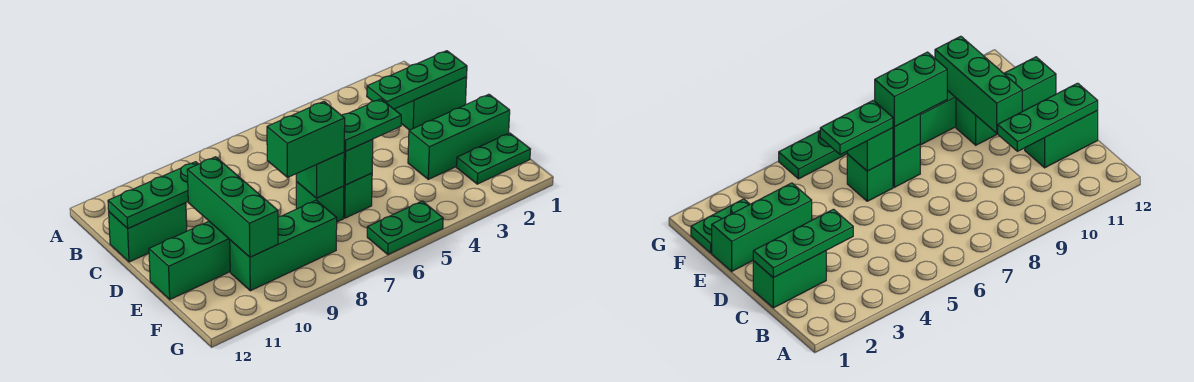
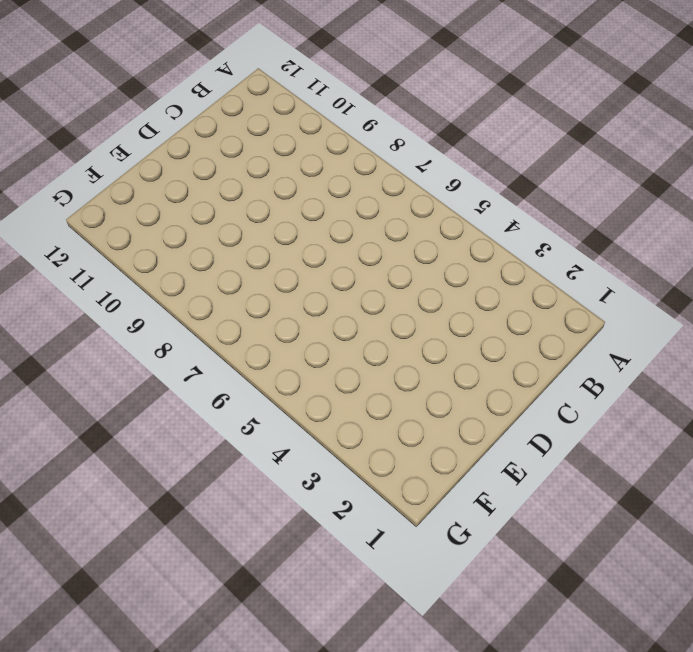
none -> green brick C1:C2 level 1
none -> green brick C11:C12 level 1
none -> green brick E1:E3 level 1

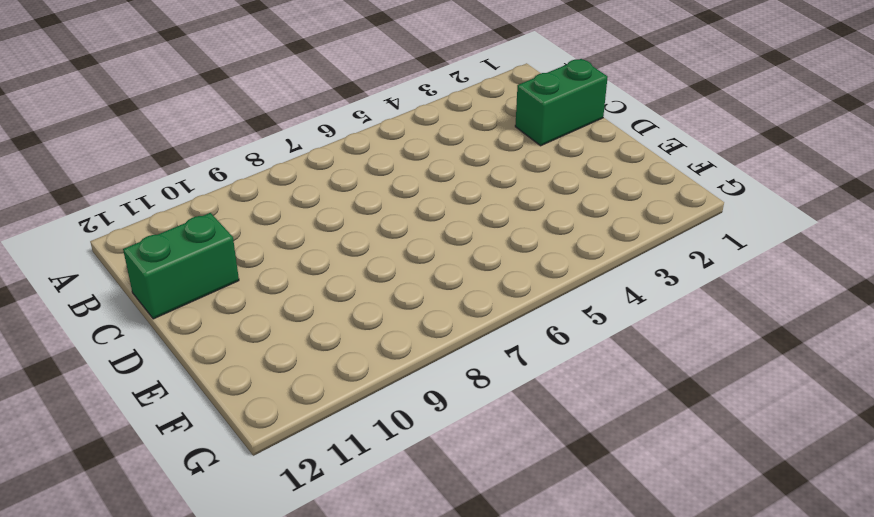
none -> green brick E1:E3 level 1
none -> green brick E6 level 1
none -> green brick E7 level 1

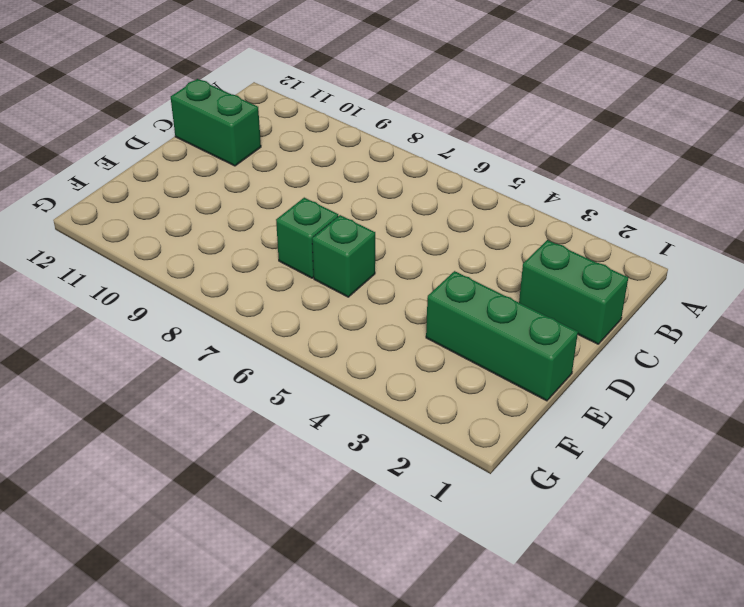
none -> green brick E10:E12 level 1
none -> green plate F1:F2 level 1
none -> green brick F8:F10 level 1

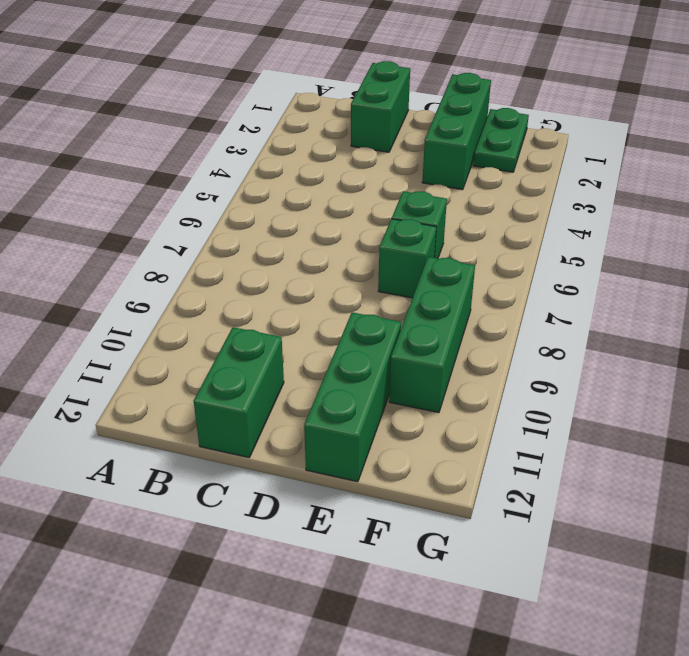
none -> green plate G5:G6 level 1
none -> green plate C1:C3 level 2
none -> green plate C10:C12 level 2

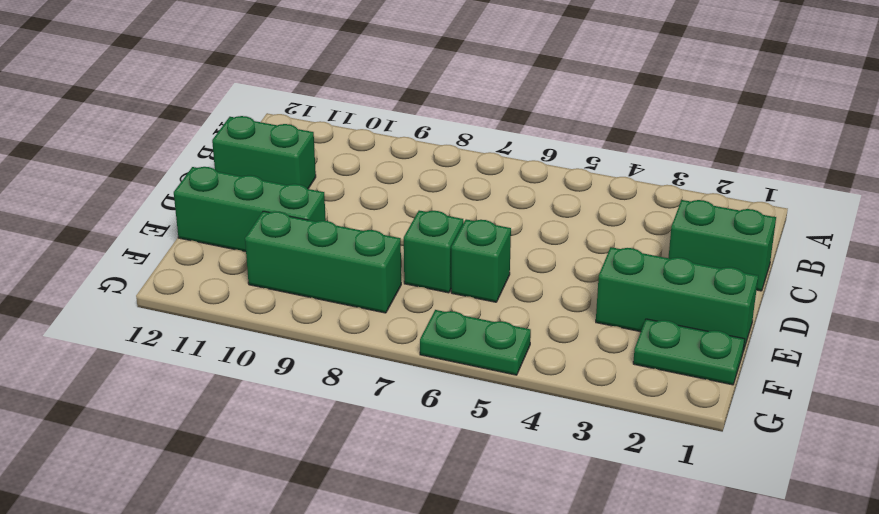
none -> green plate C1:C3 level 2
none -> green plate C10:C12 level 2
none -> green brick D10:F10 level 2

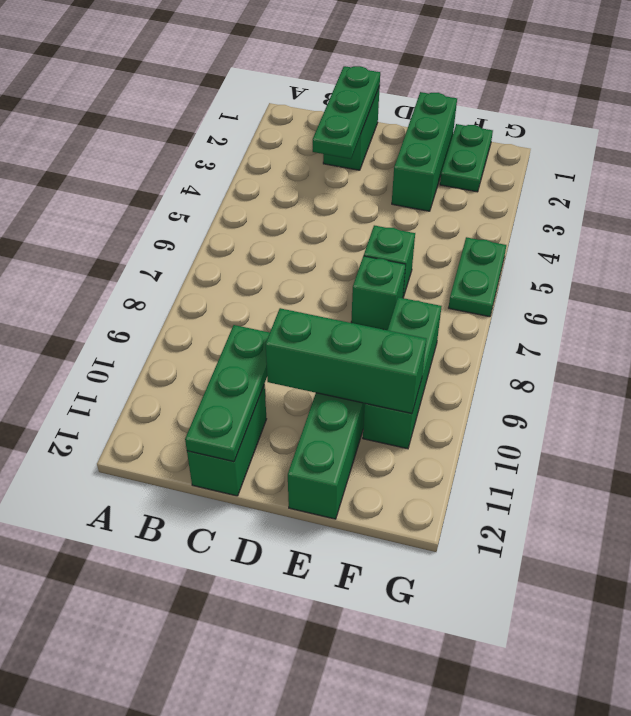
none -> green brick E6 level 2
none -> green brick E7 level 2
none -> green plate E5:E6 level 3

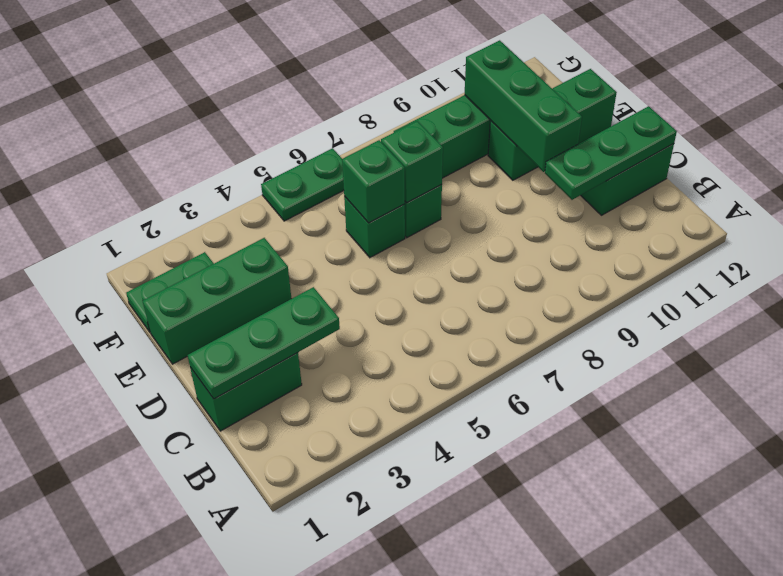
none -> green plate E5:E6 level 3
none -> green brick E7:E8 level 3

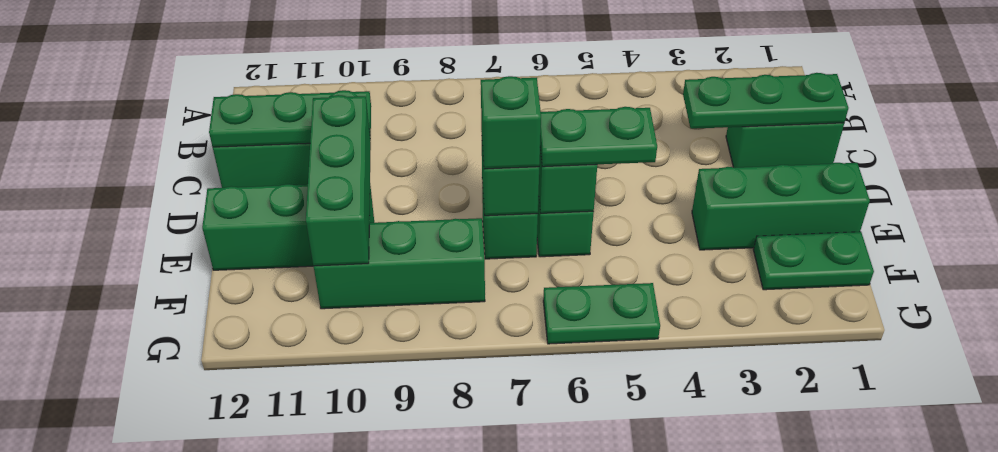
green brick E7 level 3 -> green brick E7:E8 level 3

